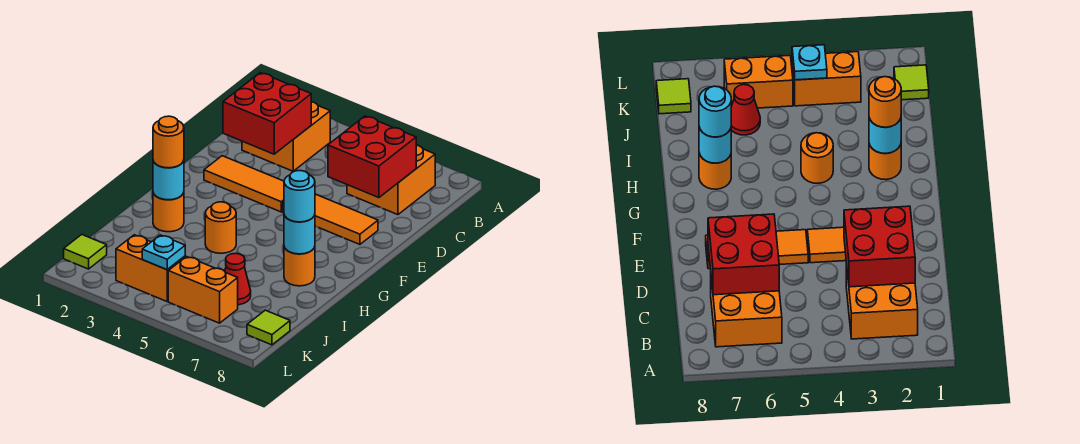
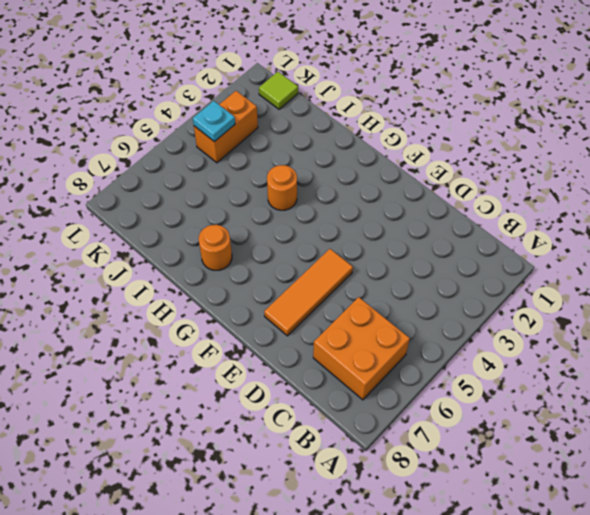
none -> orange brick B2:C3 level 1
none -> orange tile E2:E4 level 1
none -> orange round brick H2 level 1

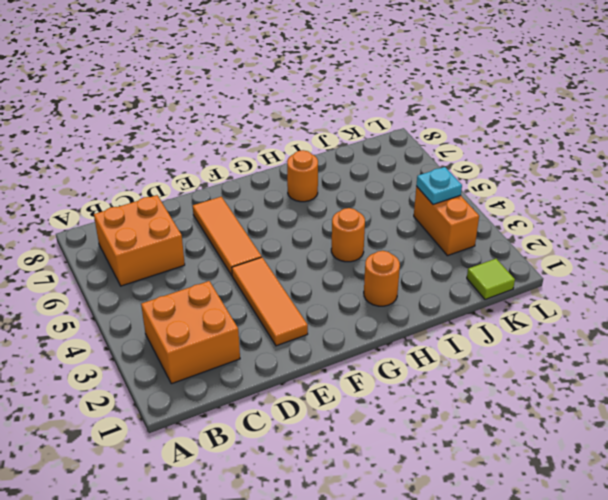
none -> red cone J6 level 1
none -> orange brick K5:K6 level 1
none -> lime tile K8 level 1

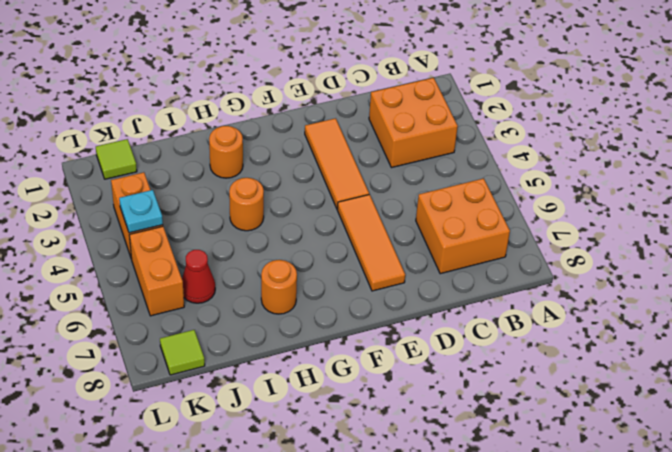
none -> red brick C2:D3 level 2
none -> red brick C6:D7 level 2
none -> cyan round brick H2 level 2

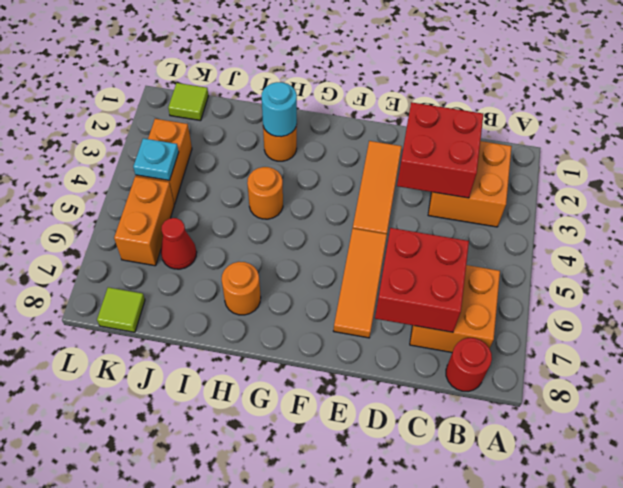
red round brick B8 level 1 -> none
none -> cyan round brick H7 level 2
none -> orange round brick H2 level 3
none -> cyan round brick H7 level 3

